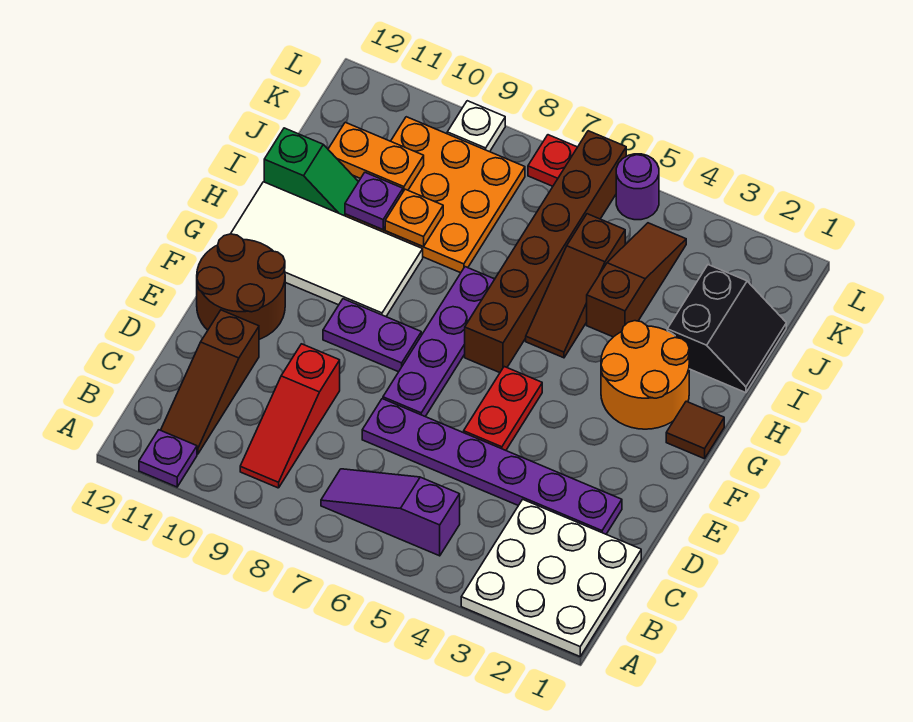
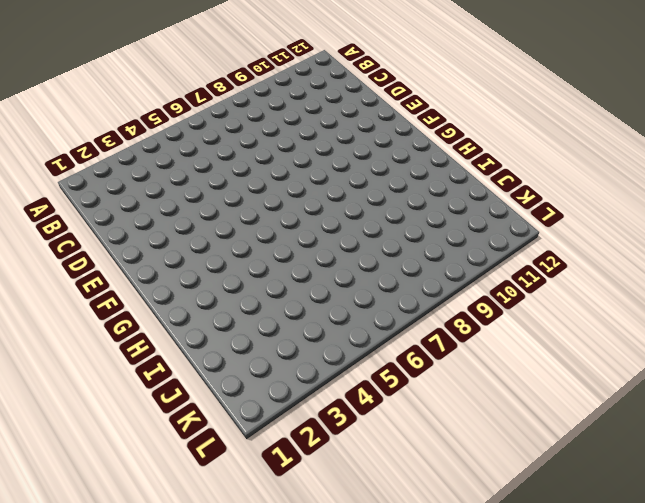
none -> white plate A1:C3 level 1
none -> purple plate A11 level 1
none -> purple slope B5:B7 level 1 top 5

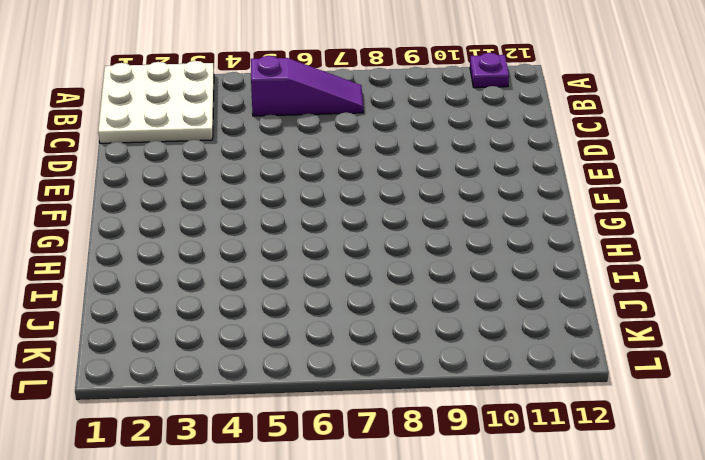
none -> red slope B9:D9 level 1 top D
none -> brown slope B11:D11 level 1 top D
none -> purple plate D2:D7 level 1

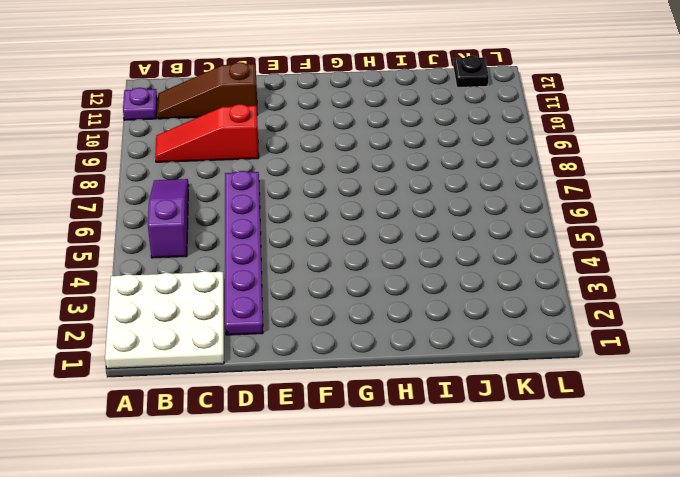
black plate K12 level 1 -> none
none -> red plate E5:F5 level 1
none -> purple plate E7:H7 level 1
none -> brown round brick E11:F12 level 1

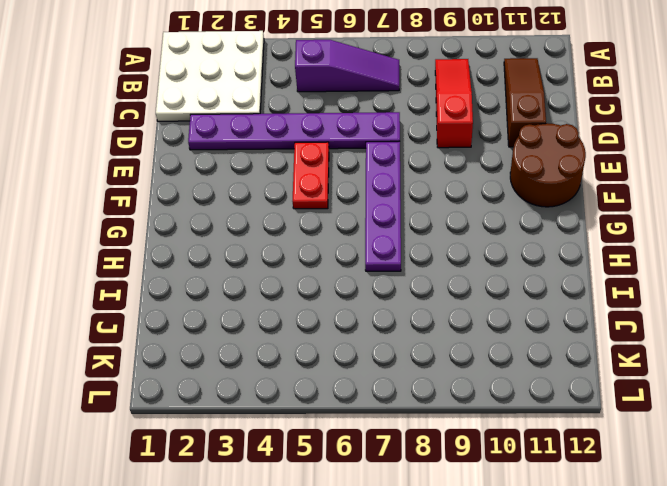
none -> purple plate A11 level 1
none -> purple plate F8:F9 level 1
none -> brown tile G1 level 1

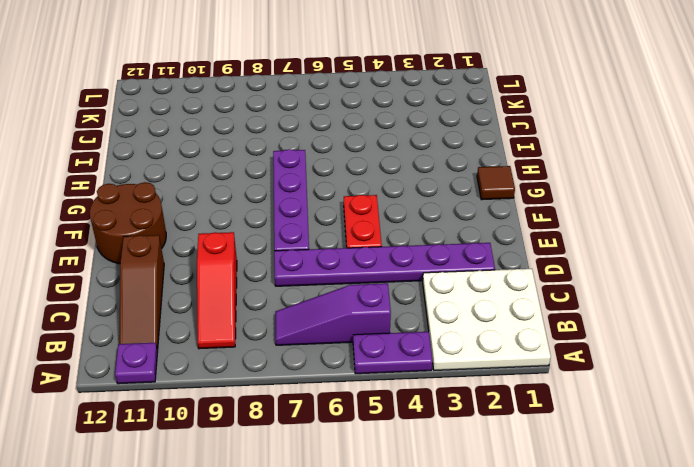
purple plate A4:A5 level 1 -> purple plate F8:F9 level 1
none -> orange round brick G2:H3 level 1
none -> brown brick G6:L6 level 1
none -> white tile G9:H12 level 1

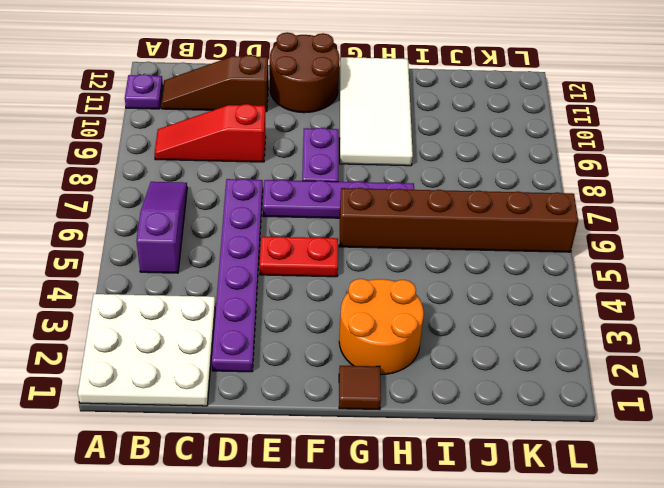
none -> brown slope H5:J5 level 1 top J
none -> black slope I1:J2 level 1 top 2
none -> brown slope I4:K4 level 1 top I

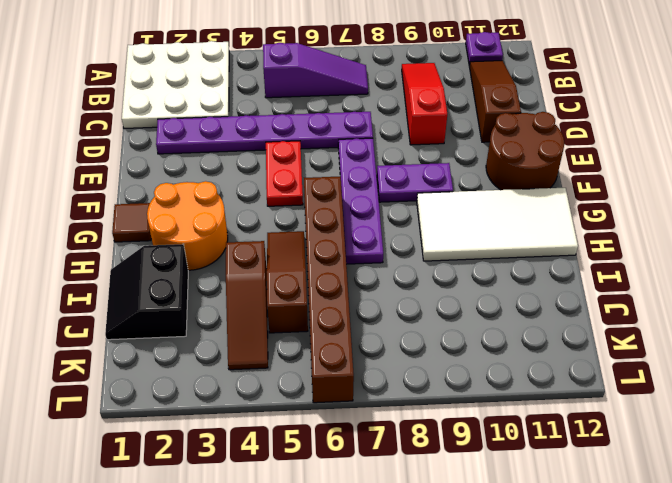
none -> orange plate I8:K10 level 1
none -> green slope I11:I12 level 1 top 12
none -> purple round brick L5 level 1

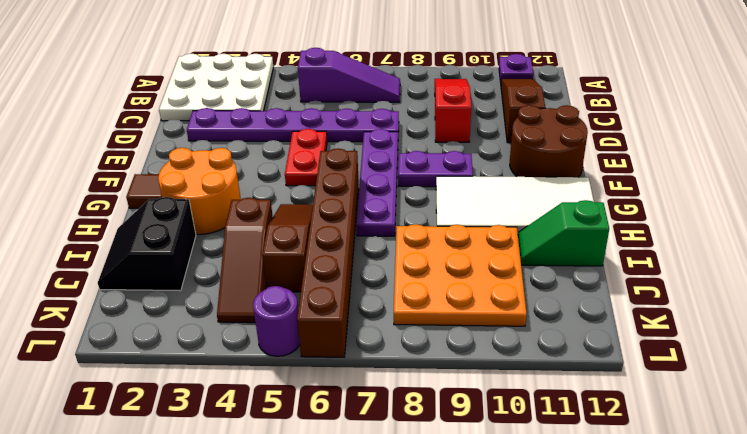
none -> red plate L7 level 1
none -> white plate L9 level 1
none -> orange plate I9 level 2

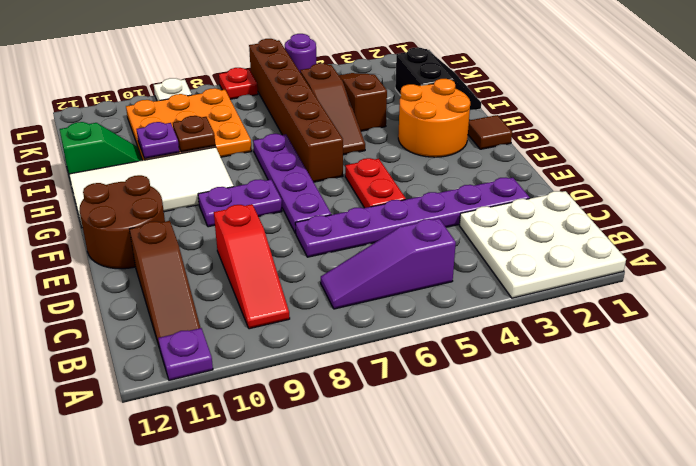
brown plate I9 level 2 -> orange plate I9 level 2
none -> orange plate J10:J11 level 2

